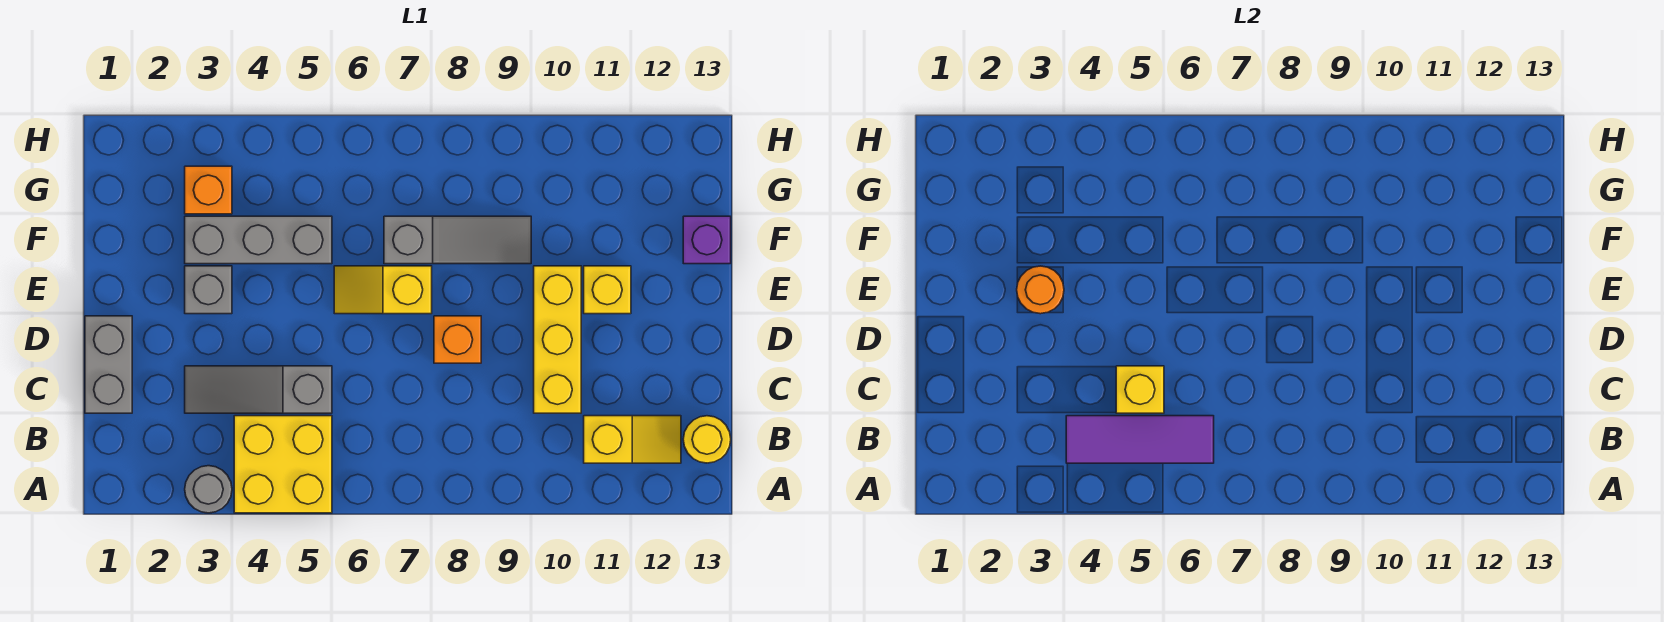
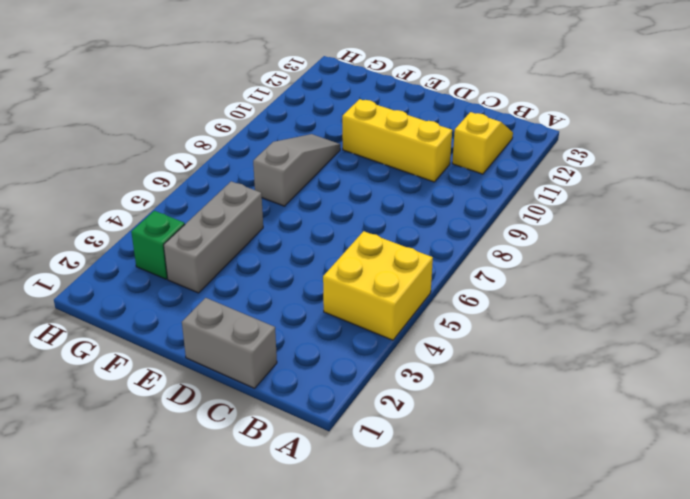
green brick G3 level 1 -> orange brick G3 level 1
none -> grey round brick A3 level 1
none -> yellow round brick B13 level 1
none -> grey slope C3:C5 level 1 top 5

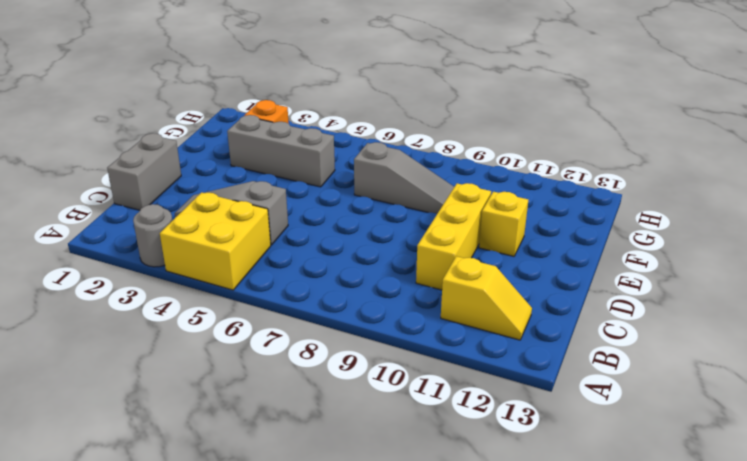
none -> yellow round brick B13 level 1
none -> orange brick D8 level 1
none -> grey brick E3 level 1

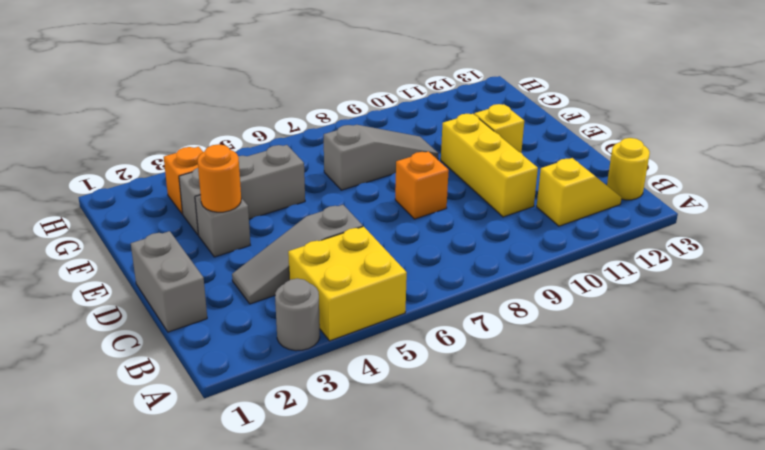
none -> yellow slope E6:E7 level 1 top 7
none -> purple brick F13 level 1
none -> purple tile B4:B6 level 2

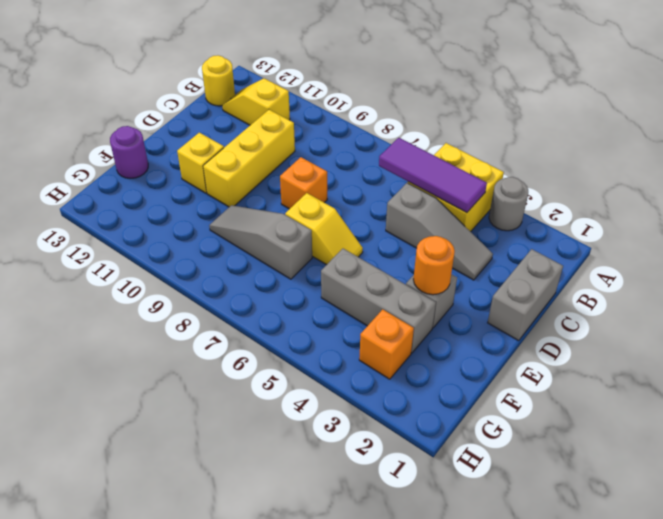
purple round brick F13 level 1 -> purple brick F13 level 1
none -> yellow brick C5 level 2

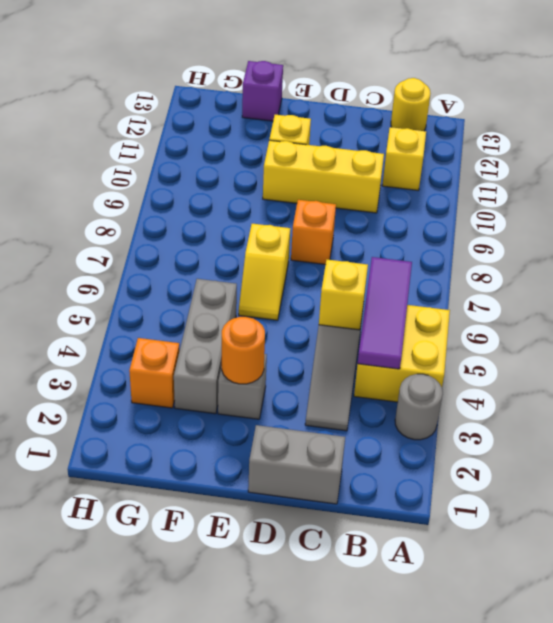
none -> grey slope F7:F9 level 1 top 7

